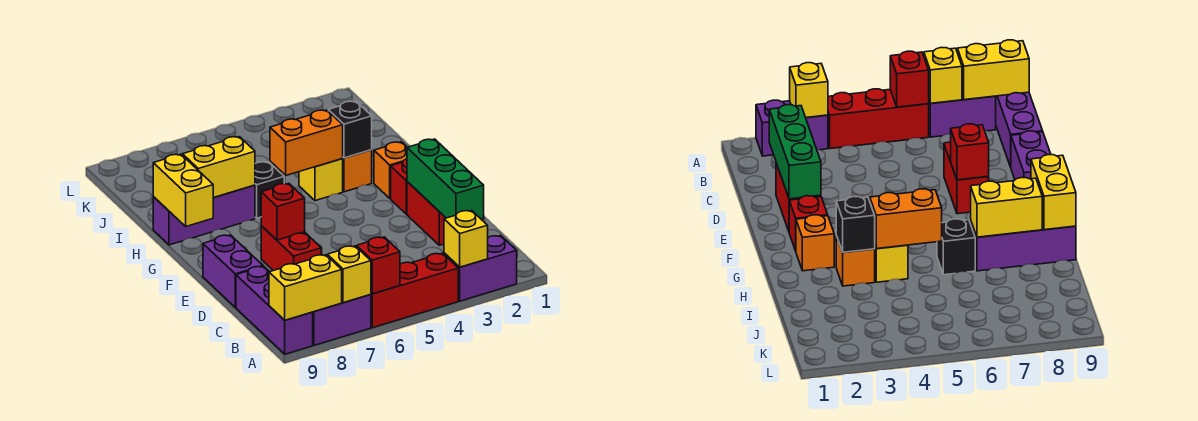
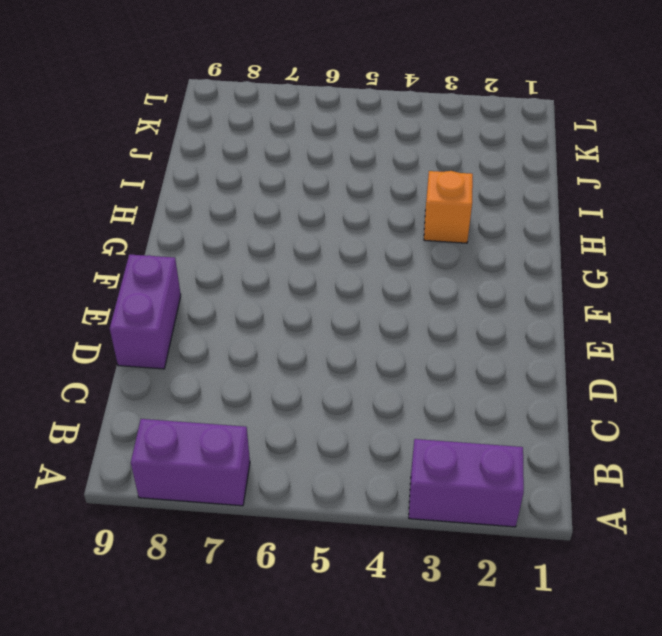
none -> red brick A4:A6 level 1
none -> purple brick A9:C9 level 1
none -> red brick D2:E2 level 1

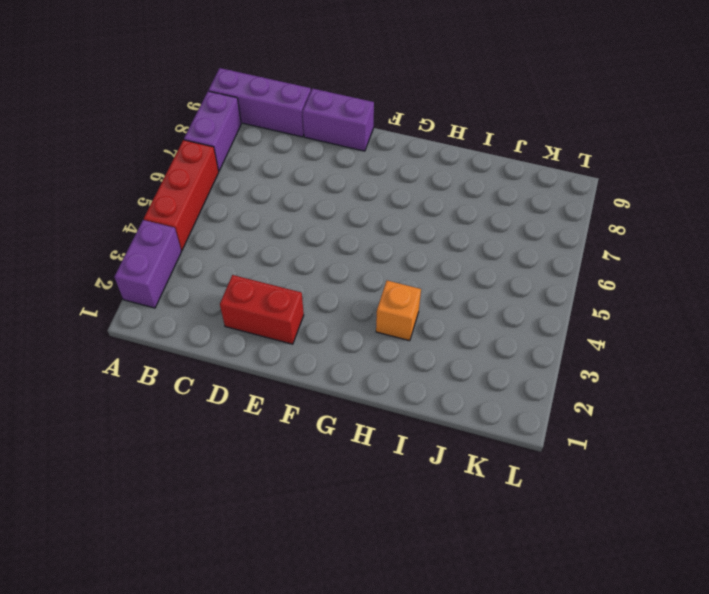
none -> red brick D7:E7 level 1
none -> red brick F2 level 1
none -> orange brick G2 level 1

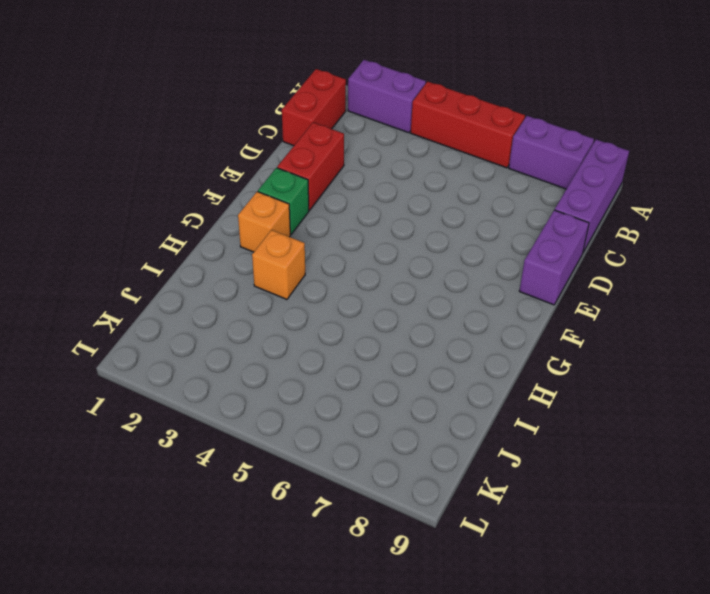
red brick B1:C1 level 1 -> red brick D7:E7 level 1
green brick F2 level 1 -> red brick F2 level 1
none -> yellow brick H4 level 1
none -> black brick H6 level 1
none -> purple brick H7:H9 level 1

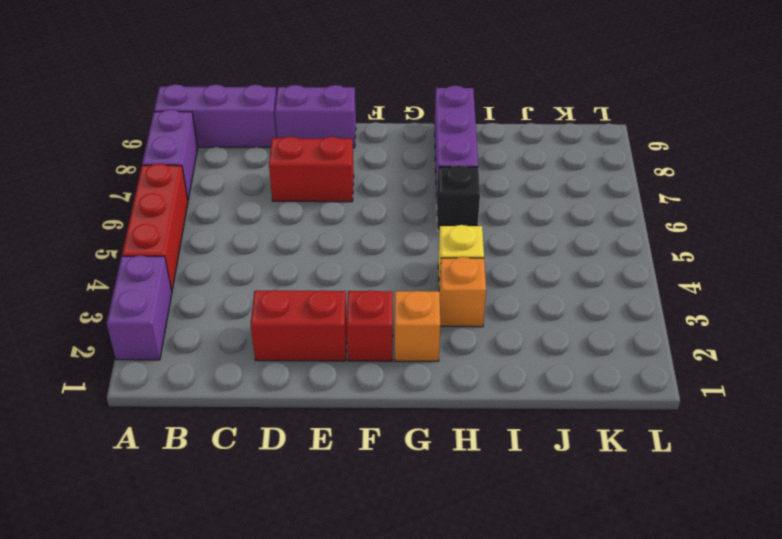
none -> yellow brick A3 level 2
none -> red brick A6 level 2
none -> yellow brick A7 level 2

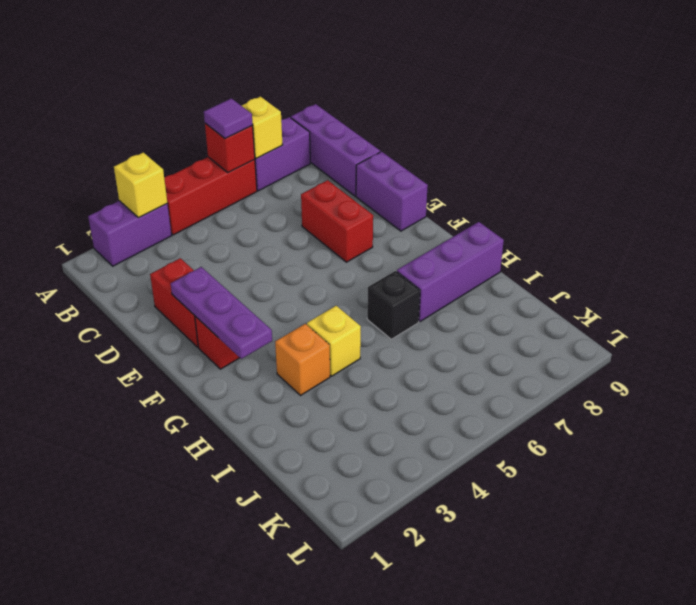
purple tile A6 level 3 -> none
purple plate E2:G2 level 2 -> green brick C2:E2 level 2
none -> orange brick G2 level 1
none -> yellow brick A8:A9 level 2
none -> red brick E7 level 2

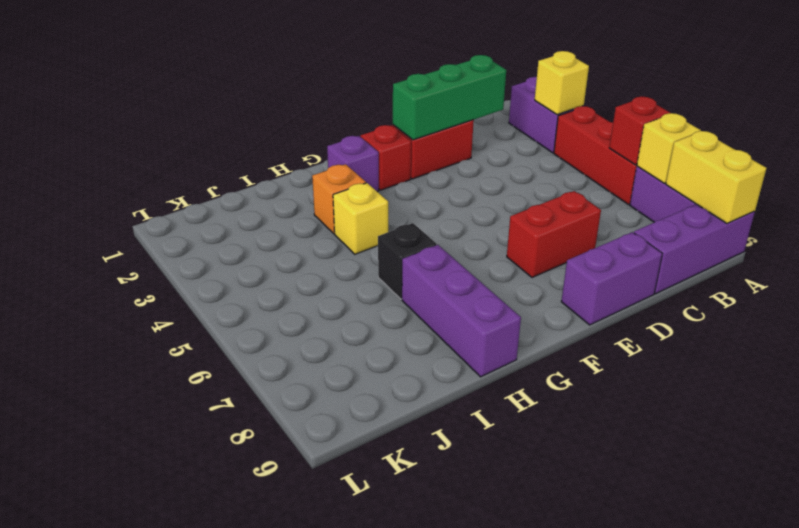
purple brick G2 level 1 -> orange brick G2 level 1
none -> red brick E7 level 2
none -> yellow brick G9:H9 level 2
none -> black brick H3 level 2

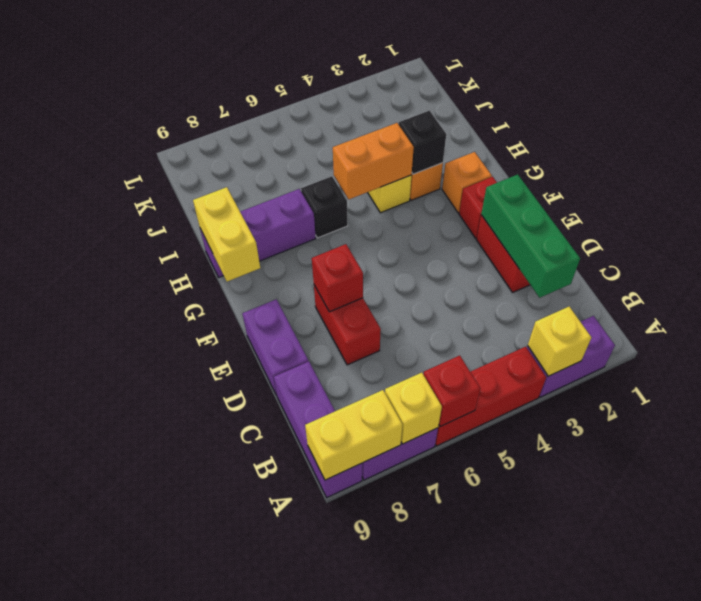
none -> yellow brick H7:H8 level 2

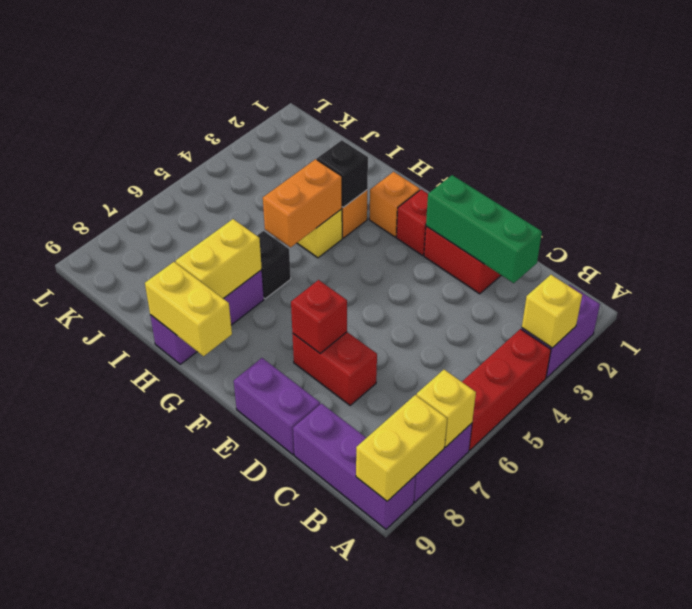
none -> red brick A6 level 2

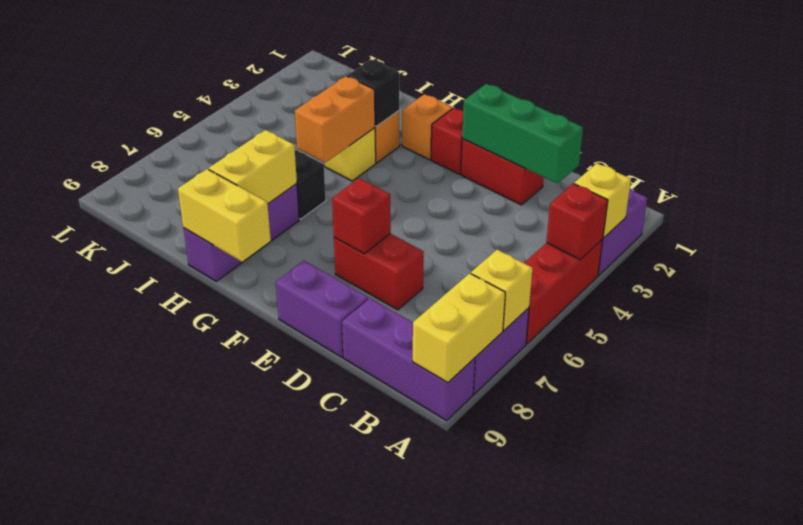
red brick A4 level 2 -> red brick A6 level 2

